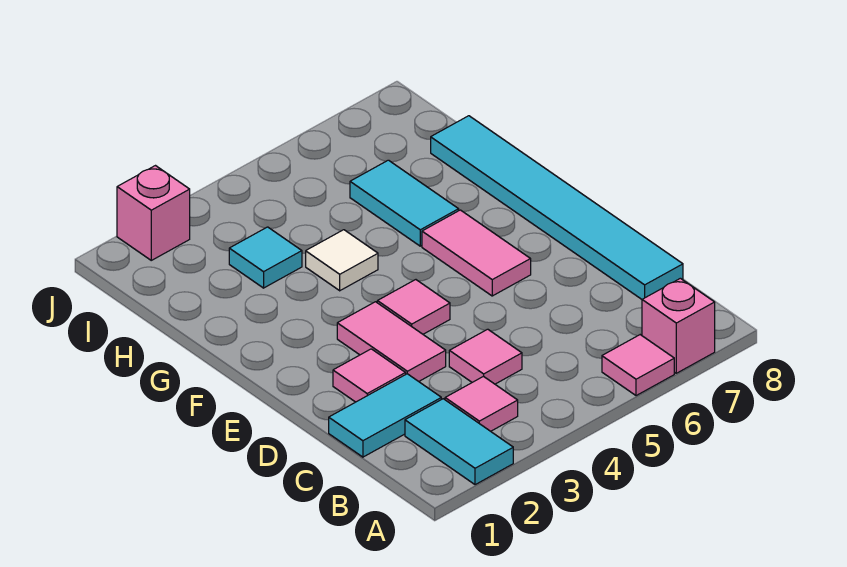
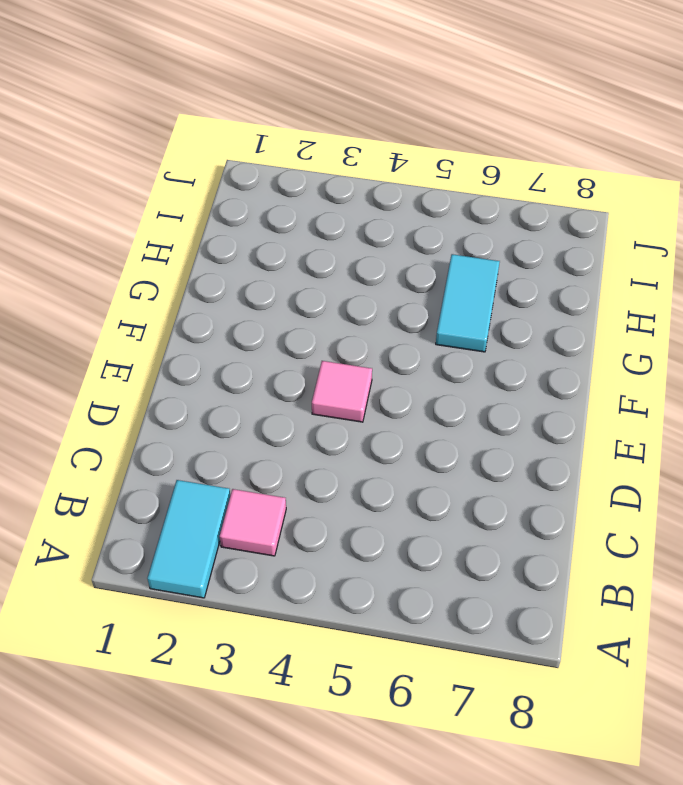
none -> pink tile A6 level 1
none -> pink brick A7 level 1
none -> cyan tile C1:C2 level 1

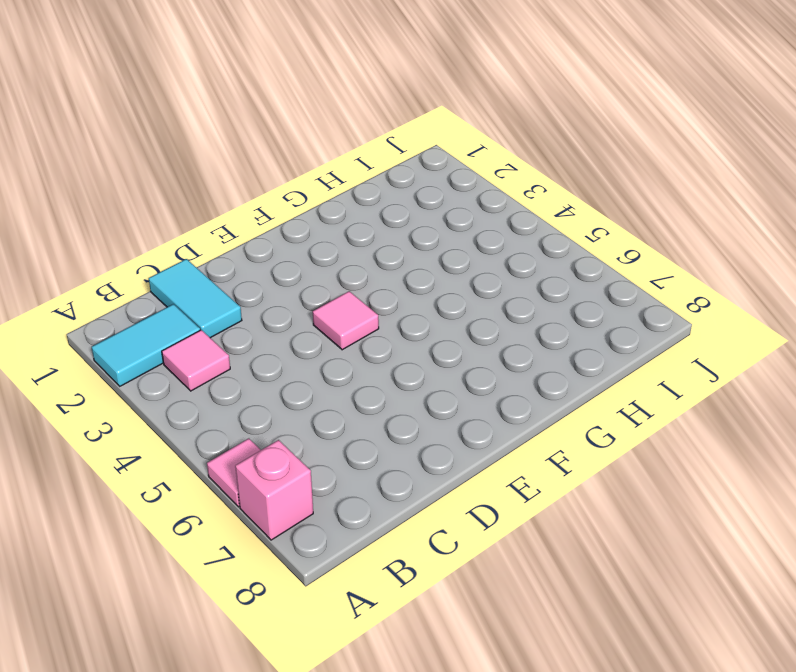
none -> pink tile C4 level 1
none -> cyan tile C8:H8 level 1
none -> pink tile D2 level 1

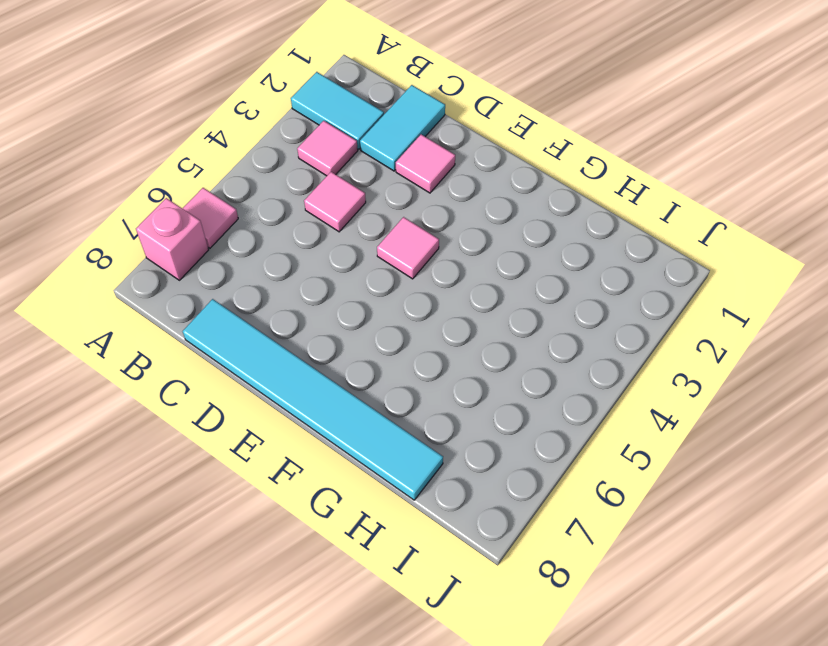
none -> pink tile D3:E3 level 1
none -> pink tile E6:F6 level 1
none -> white tile G4 level 1

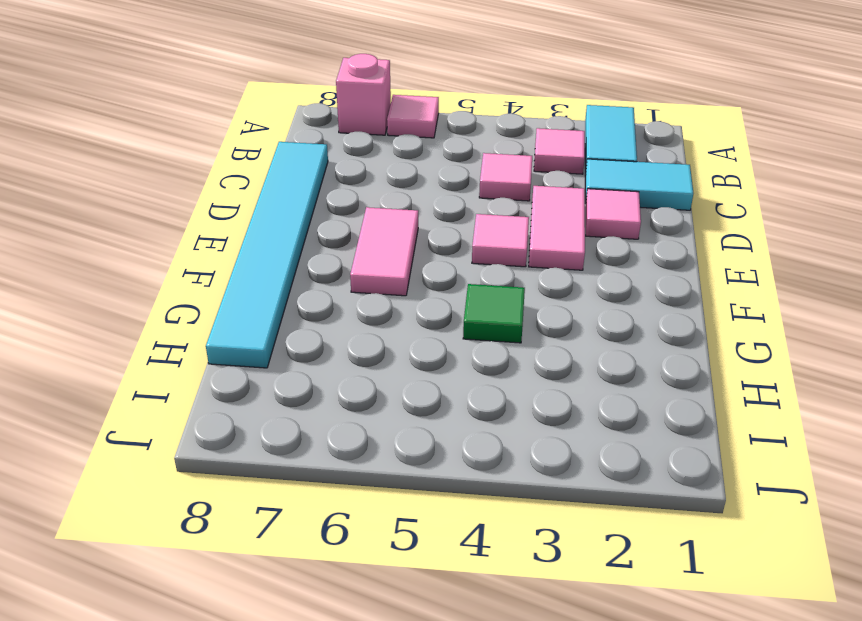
green tile G4 level 1 -> white tile G4 level 1
none -> cyan tile G6:H6 level 1
none -> cyan tile H3 level 1
none -> pink brick J2 level 1

